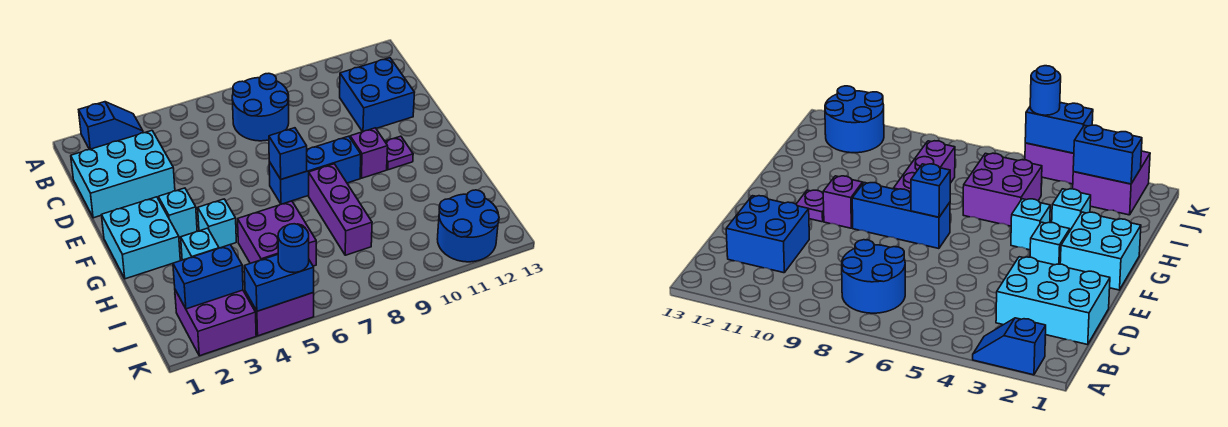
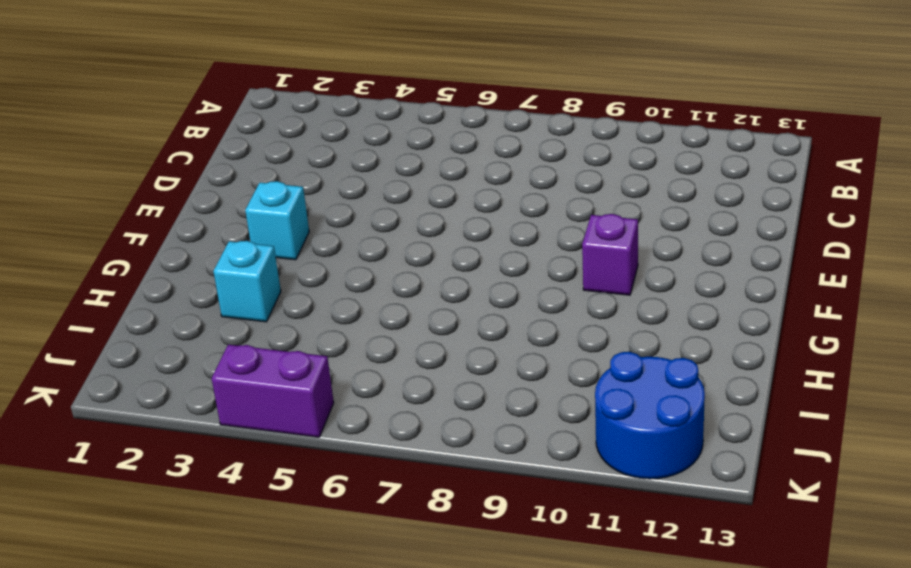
none -> blue slope A2:A3 level 1 top 2
none -> blue round brick B7:C8 level 1
none -> cyan brick C1:D3 level 1

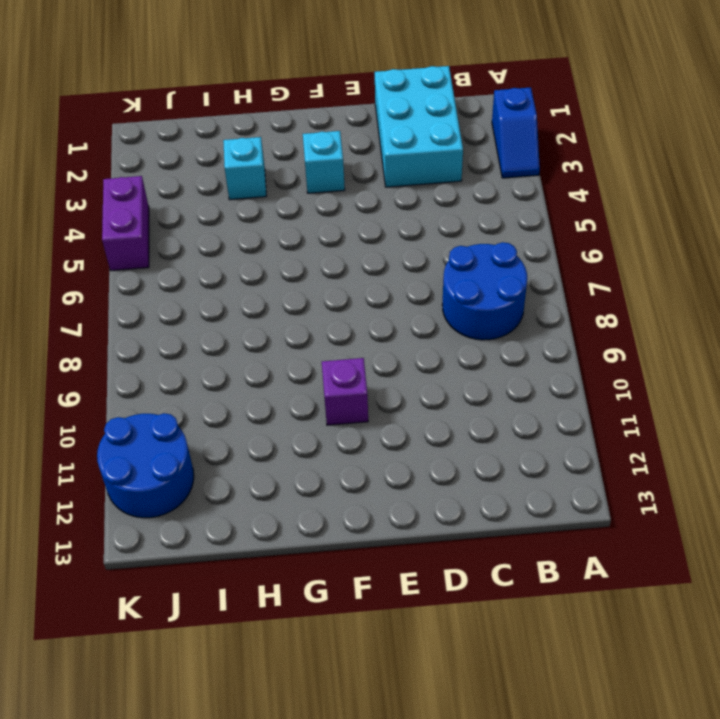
none -> blue brick C11:D12 level 1
none -> cyan brick F1:G2 level 1
none -> blue brick F7:F9 level 1

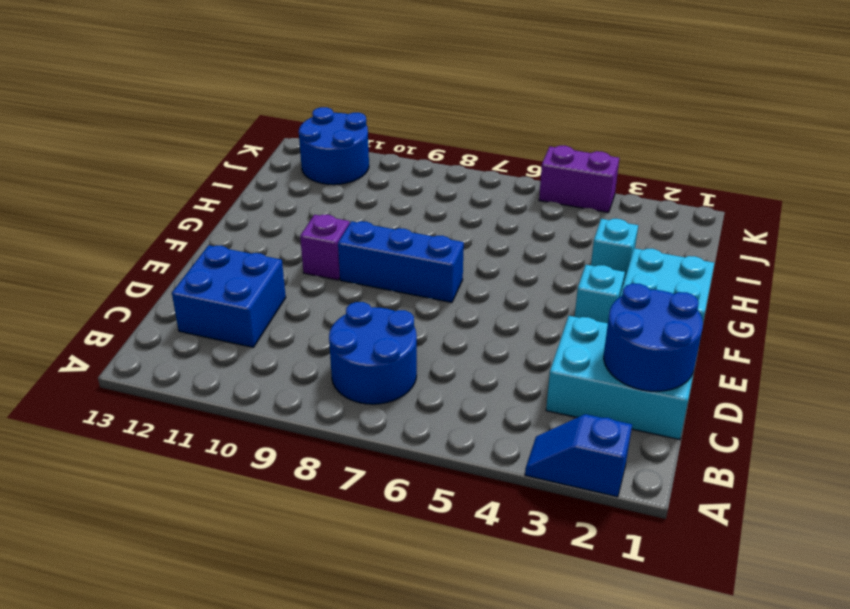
blue round brick C1:D2 level 2 -> none
none -> purple plate F11 level 1
none -> cyan brick G4 level 1
none -> purple brick G8:I8 level 1

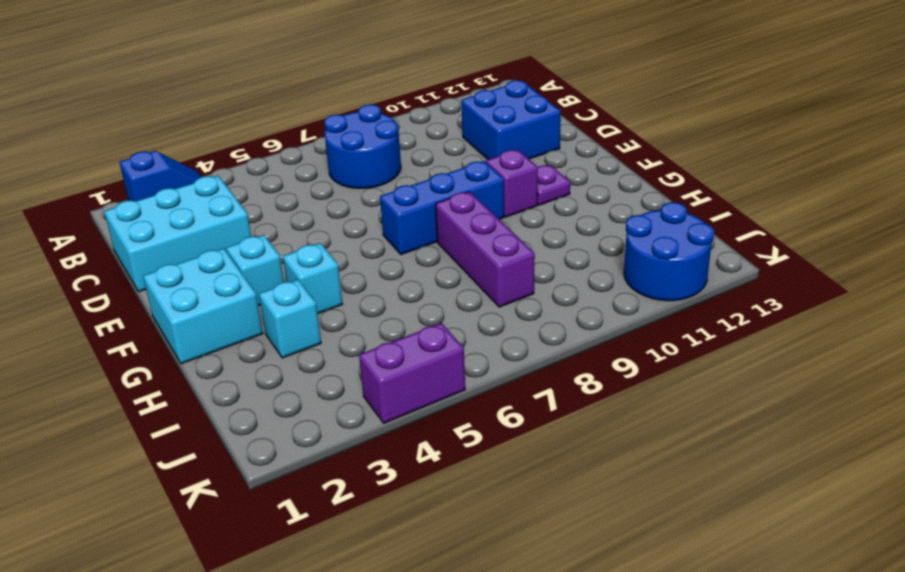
none -> purple brick H5:I6 level 1
none -> purple brick J2:K3 level 1
none -> blue brick F7 level 2

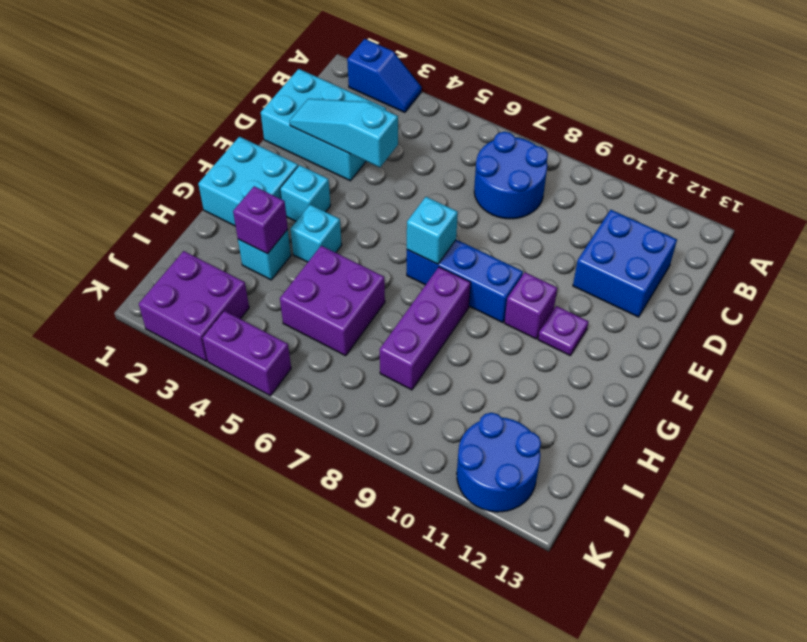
cyan slope D2:D4 level 2 top 4 -> none
cyan brick F7 level 2 -> blue brick F7 level 2
purple brick H3 level 2 -> none
none -> blue brick J2:J3 level 2
none -> blue brick K4:K5 level 2
none -> blue round brick K5 level 3

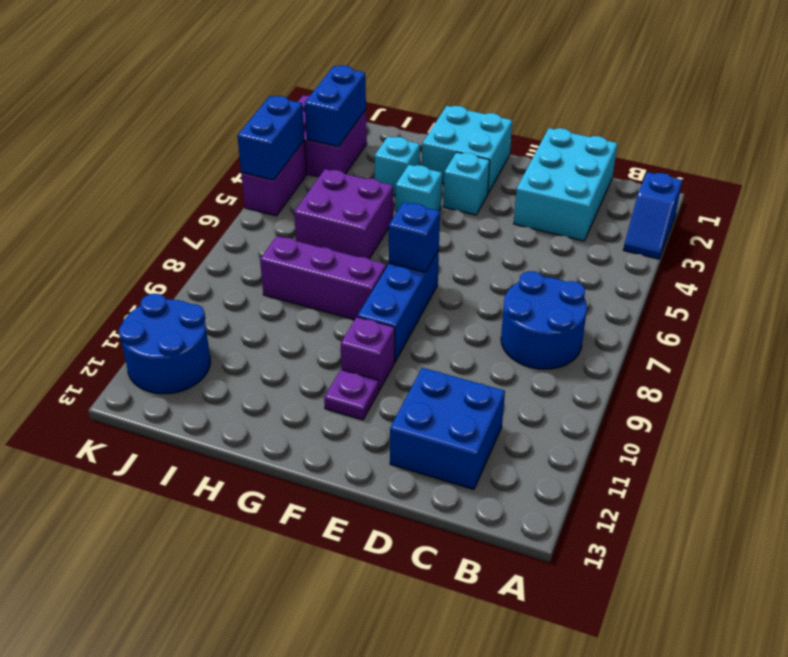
none -> blue round brick K5 level 3

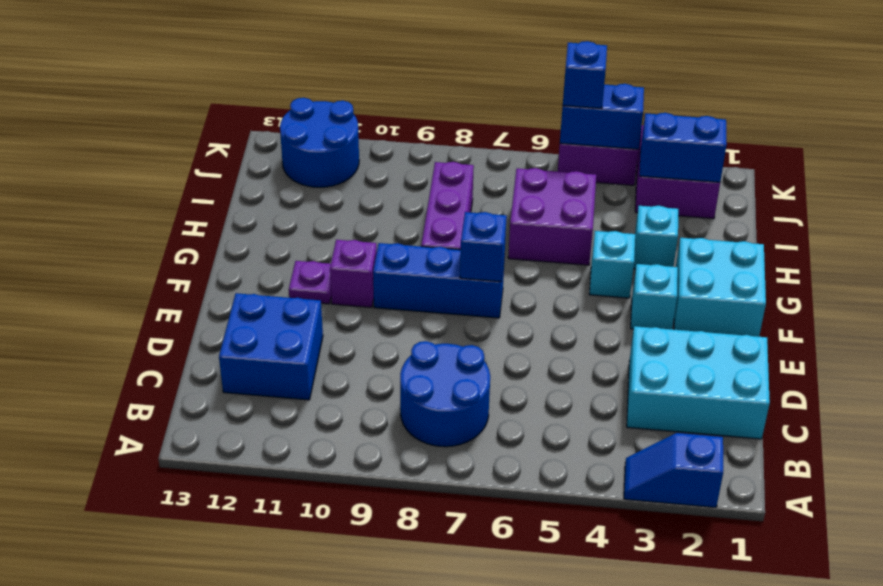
blue brick K5 level 3 -> blue round brick K5 level 3

